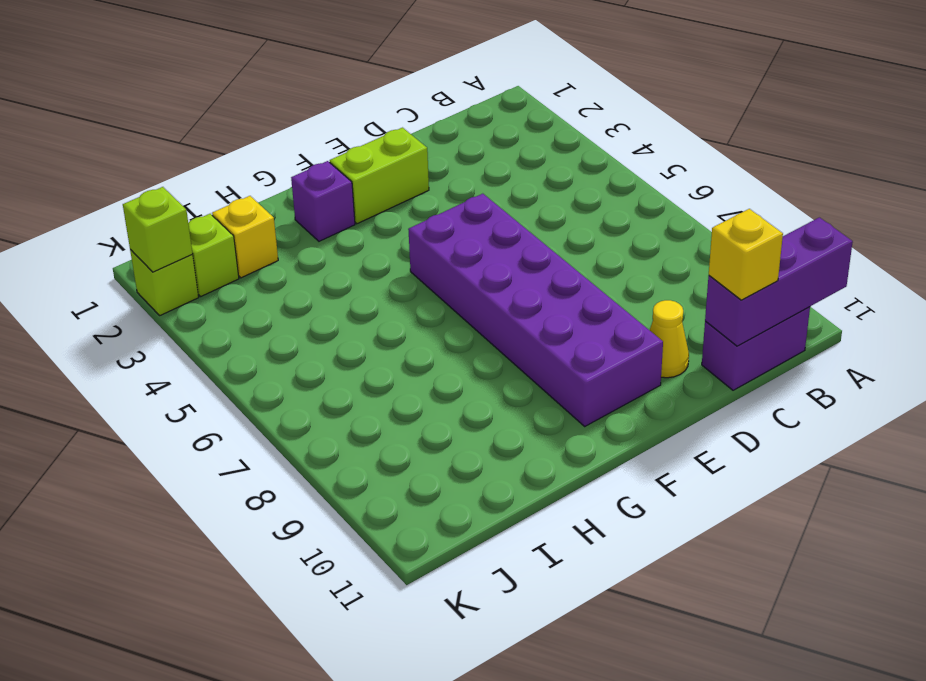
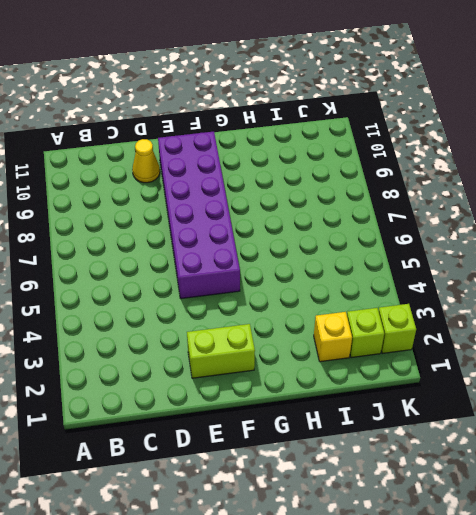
none -> purple brick B11:C11 level 1
none -> purple brick G2 level 1

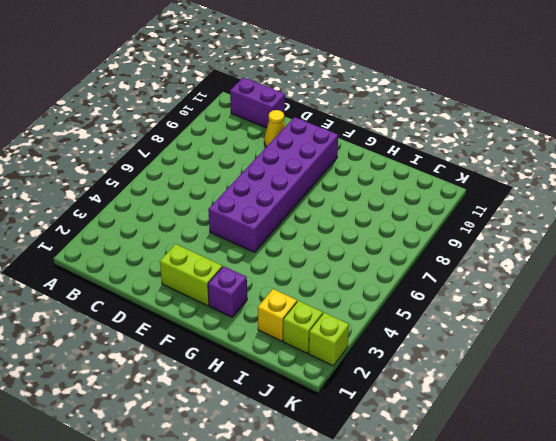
none -> purple brick A11:C11 level 2
none -> lime brick K2 level 2

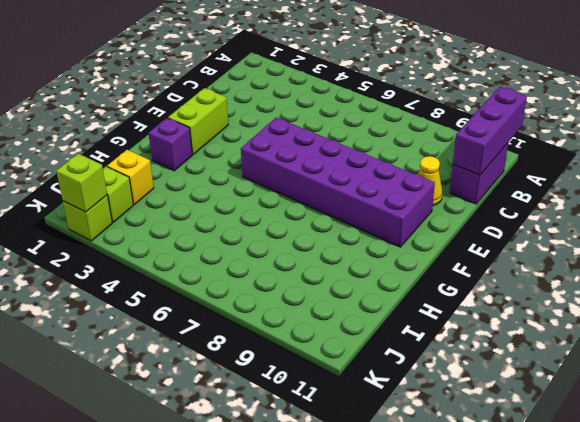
none -> yellow brick C11 level 3

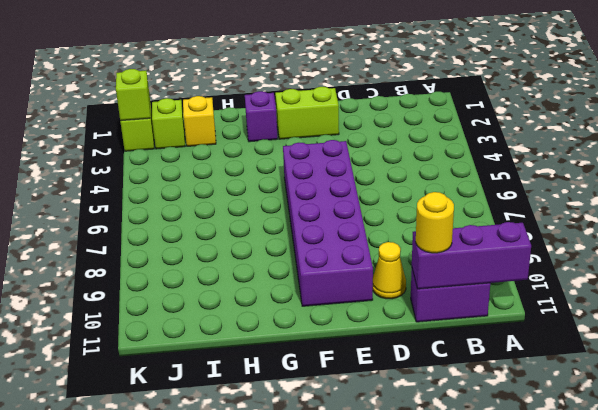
yellow round brick C11 level 3 -> yellow brick C11 level 3

